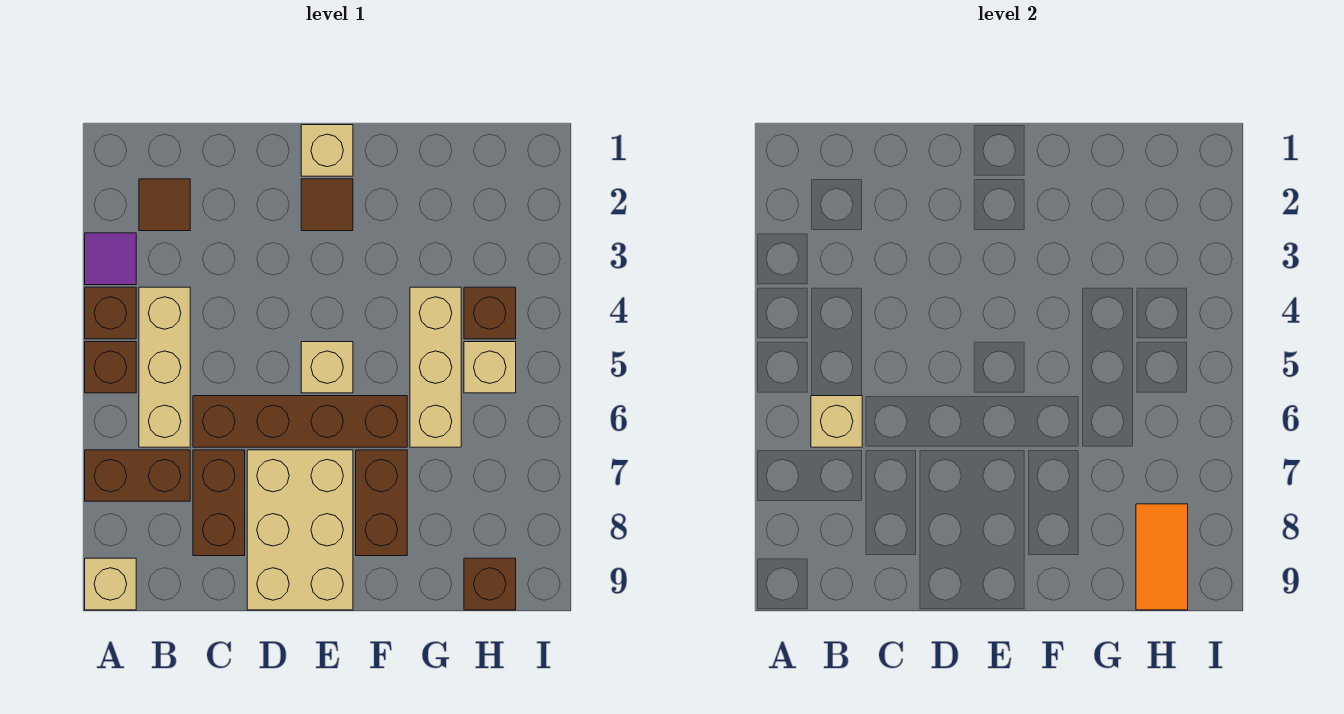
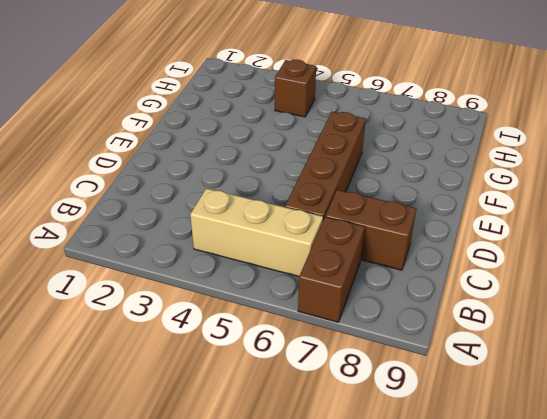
none -> purple tile A3 level 1
none -> brown brick A4 level 1
none -> brown brick A5 level 1

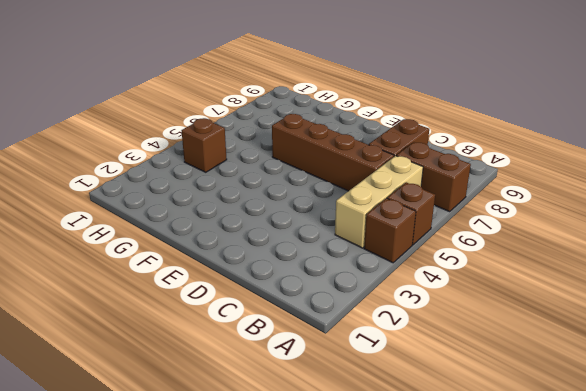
none -> purple tile A3 level 1
none -> tan brick A9 level 1
none -> brown tile B2 level 1

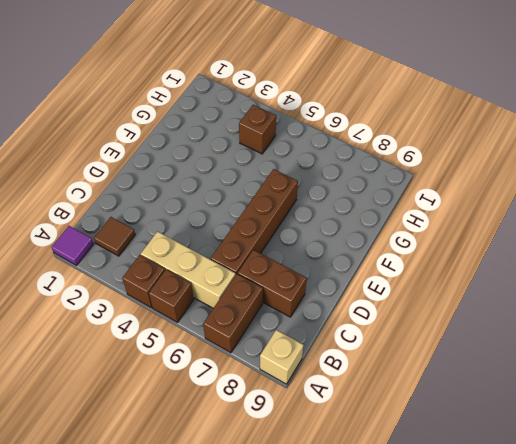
purple tile A1 level 1 -> purple tile A3 level 1
none -> tan brick D7:E9 level 1
none -> tan brick E1 level 1
none -> brown tile E2 level 1

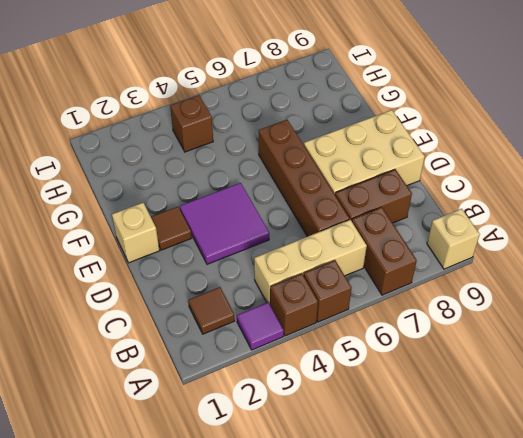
purple tile D3:E4 level 1 -> none
none -> tan brick E5 level 1
none -> brown brick F7:F8 level 1
none -> tan brick G4:G6 level 1

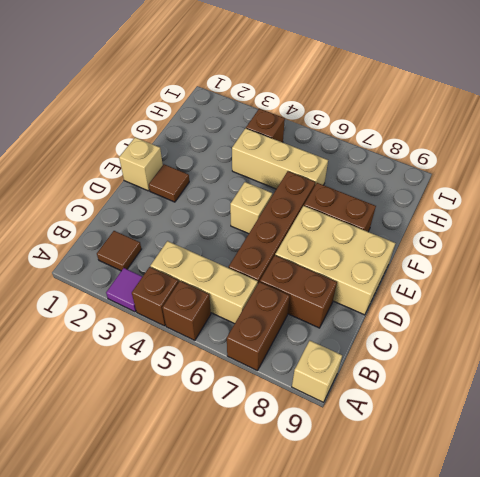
none -> tan brick H5 level 1
none -> brown brick H9 level 1
none -> tan brick B6 level 2

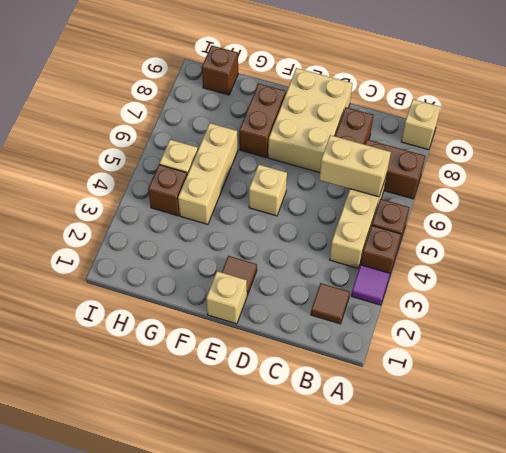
tan brick B6:C6 level 2 -> tan brick B6 level 2
none -> brown brick C6:F6 level 1
none -> orange tile H8:H9 level 2

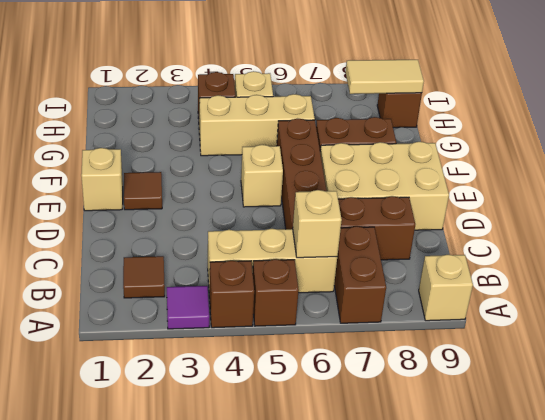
tan tile H8:H9 level 2 -> orange tile H8:H9 level 2

